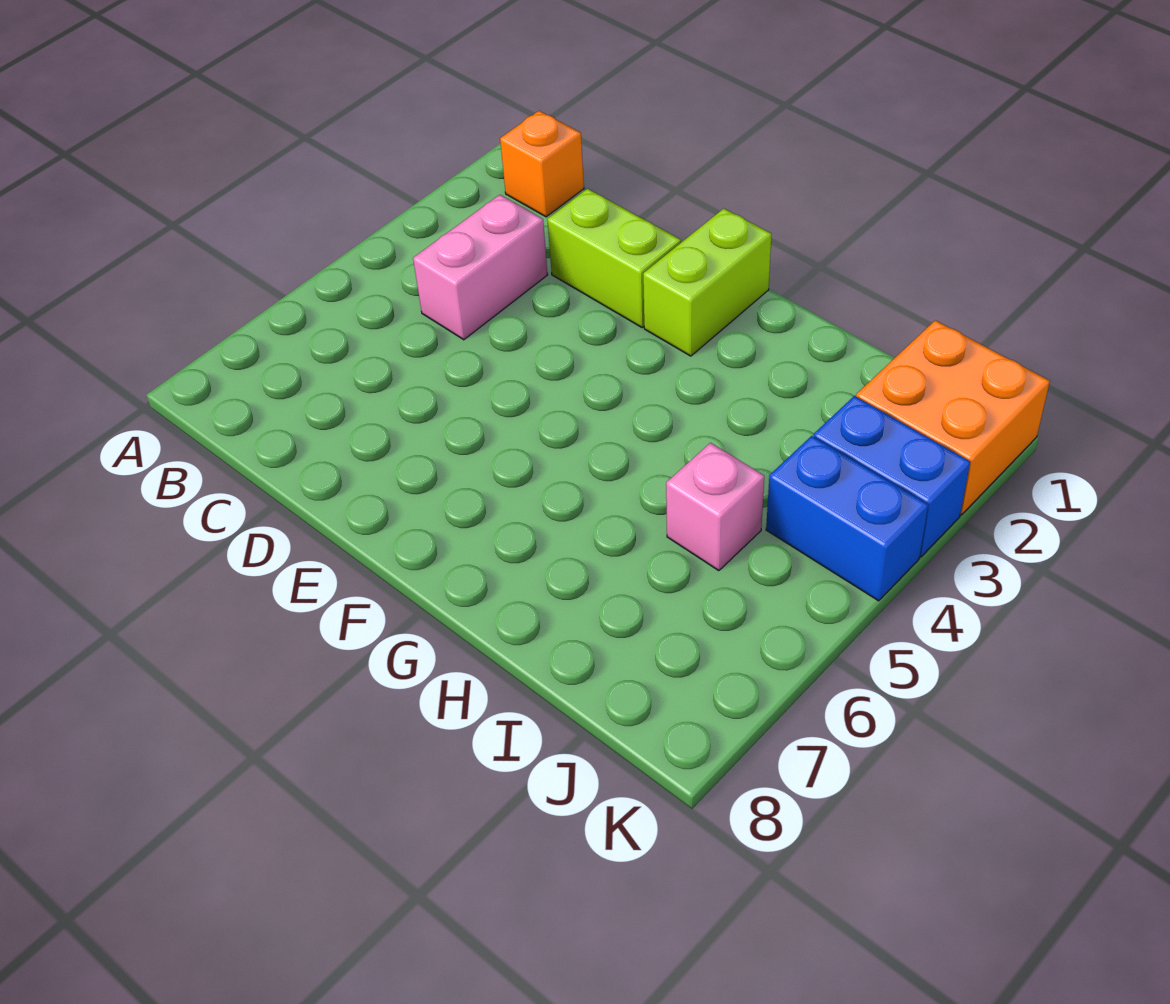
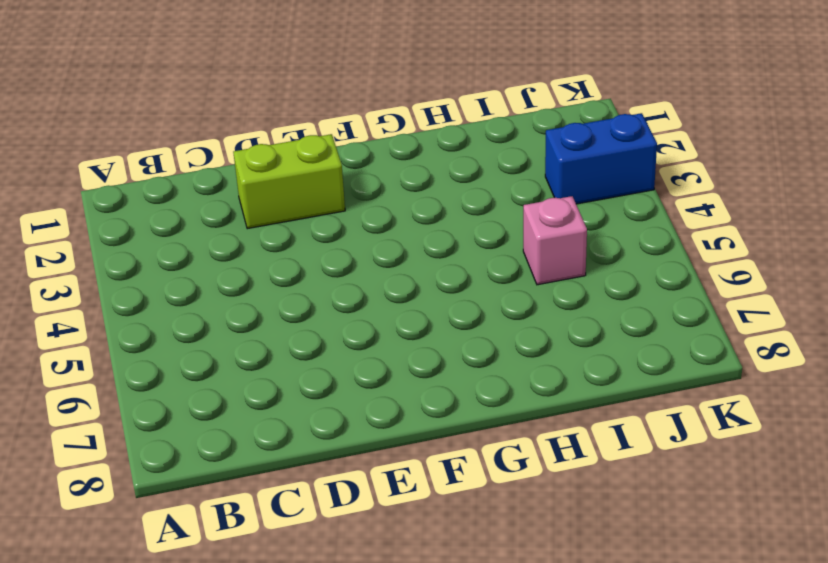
none -> orange brick B1 level 1
none -> pink brick C3:C4 level 1

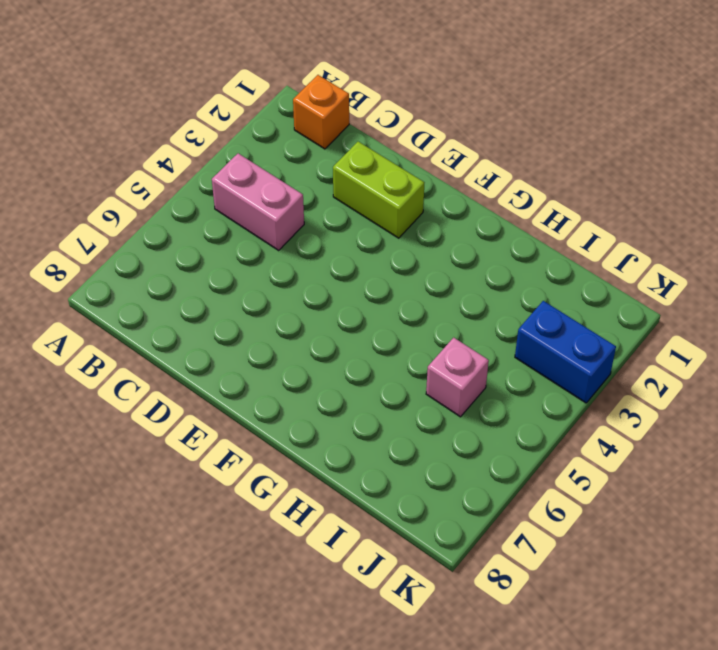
pink brick B4:C4 level 1 -> pink brick C3:C4 level 1
none -> lime brick F1:F2 level 1
none -> orange brick J1:K2 level 1

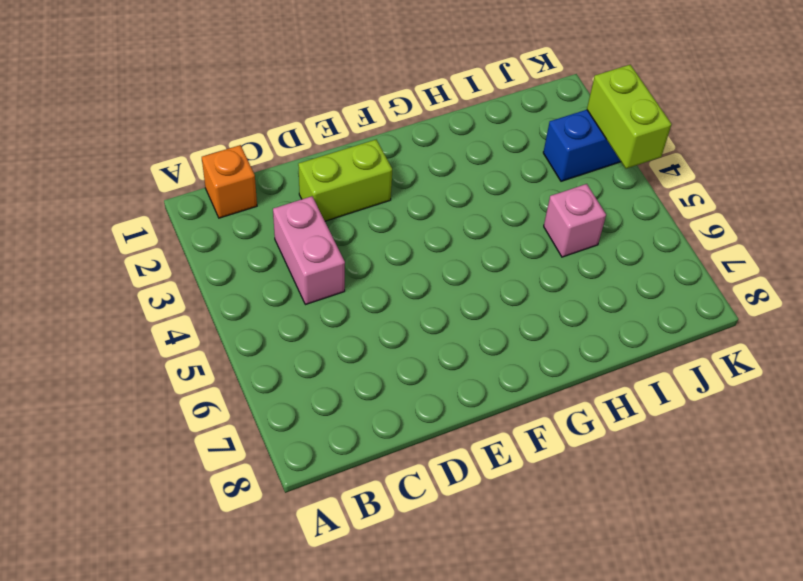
lime brick K3:K4 level 2 -> lime brick F1:F2 level 1
none -> orange brick J1:K2 level 1
none -> blue brick J4:K4 level 1

